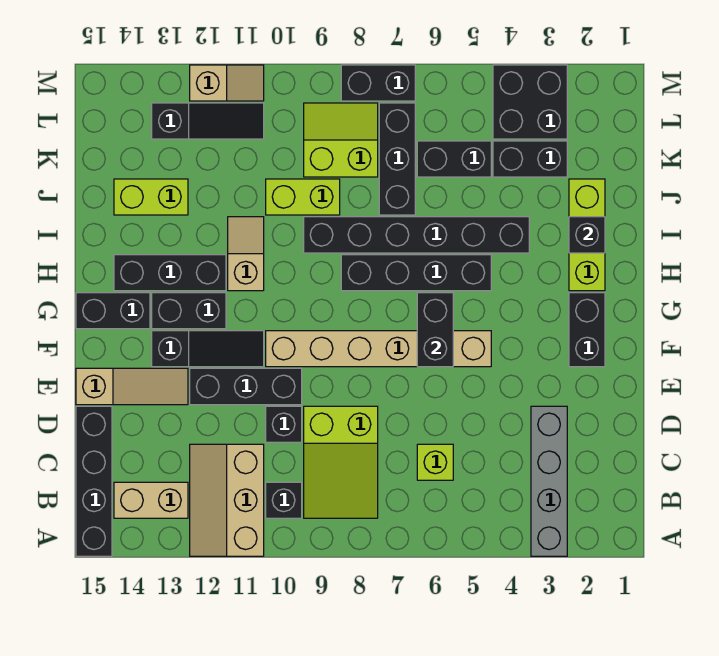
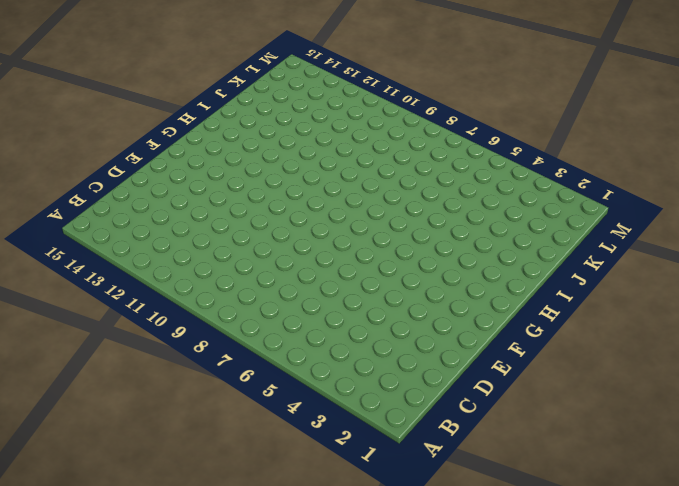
none -> grey brick A3:D3 level 1
none -> tan slope A11:C12 level 1 top 11
none -> black brick A15:D15 level 1
none -> lime slope B8:D9 level 1 top D

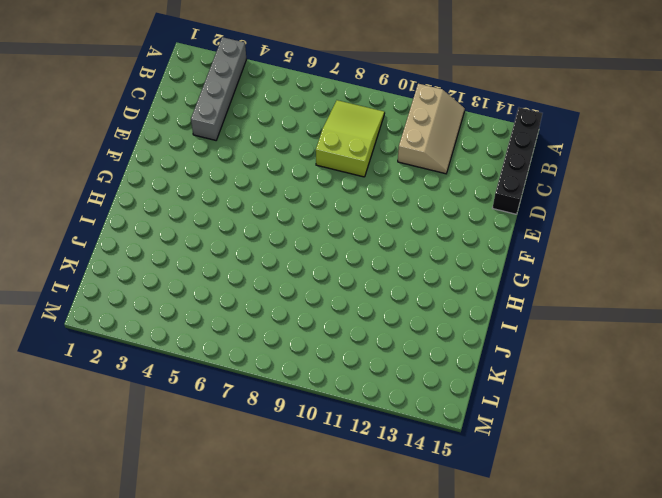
none -> black brick B10 level 1
none -> tan brick B13:B14 level 1
none -> lime brick C6 level 1
none -> black brick D10 level 1

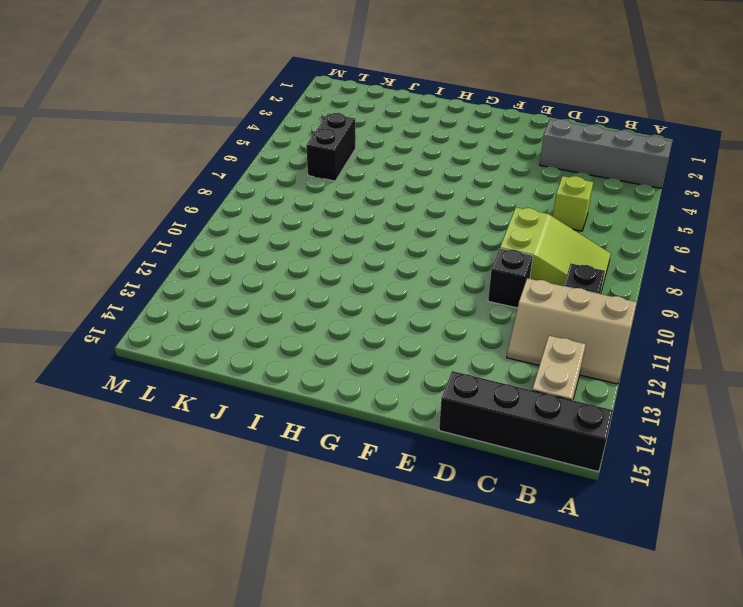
none -> black brick E10:E12 level 1
none -> tan slope E13:E15 level 1 top 15
none -> black brick F2:G2 level 1
none -> tan brick F5:F10 level 1

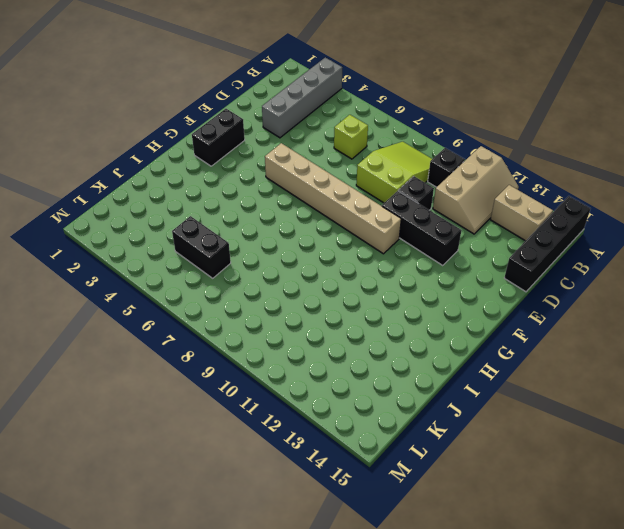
none -> tan slope E13:E15 level 1 top 15
none -> black slope F11:F13 level 1 top 13
none -> black brick G12:G13 level 1
none -> black brick G14:G15 level 1

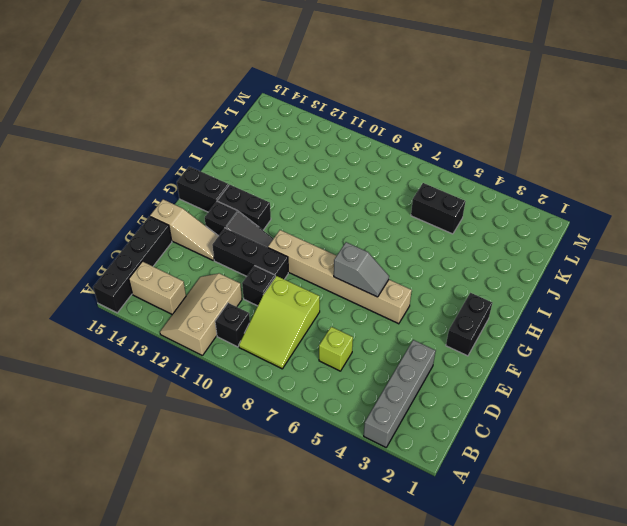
grey slope F6:F7 level 2 top 7 -> black brick F6:G6 level 2
none -> lime brick H2:J2 level 1
none -> black brick H5:H8 level 1
none -> tan slope H11:I11 level 1 top H
none -> black brick H12:H14 level 1

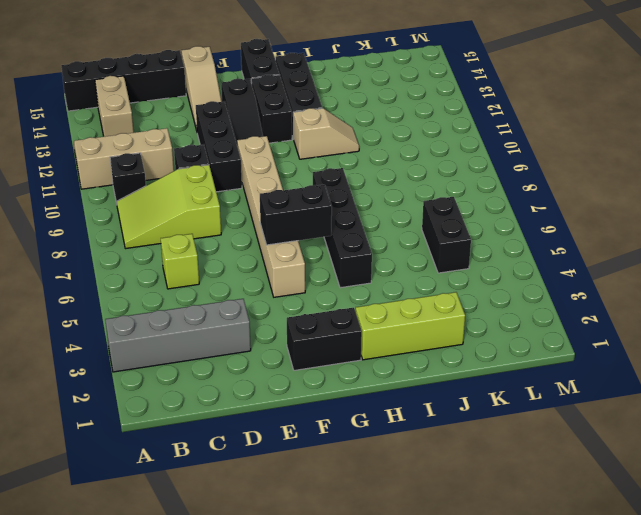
none -> black brick I4:I9 level 1
none -> black brick J7:L7 level 1
none -> lime brick J9:J10 level 1
none -> lime brick J13:J14 level 1

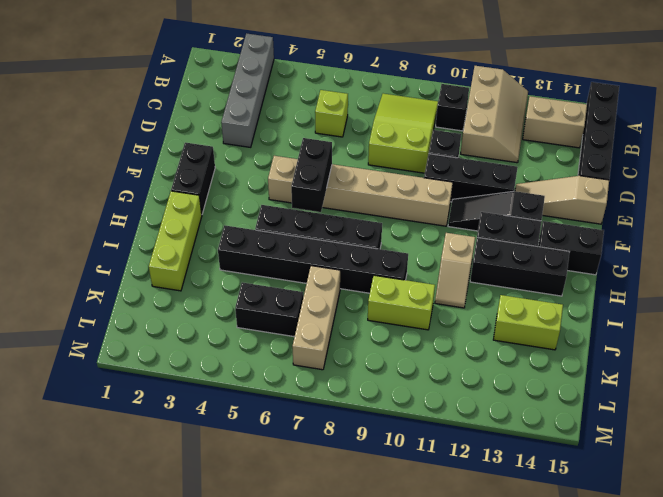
tan brick J7:L7 level 1 -> black brick J7:L7 level 1
none -> black brick K3:K4 level 1
none -> lime slope K8:L9 level 1 top K
none -> black brick L3:M4 level 1
none -> black slope L11:L13 level 1 top 13

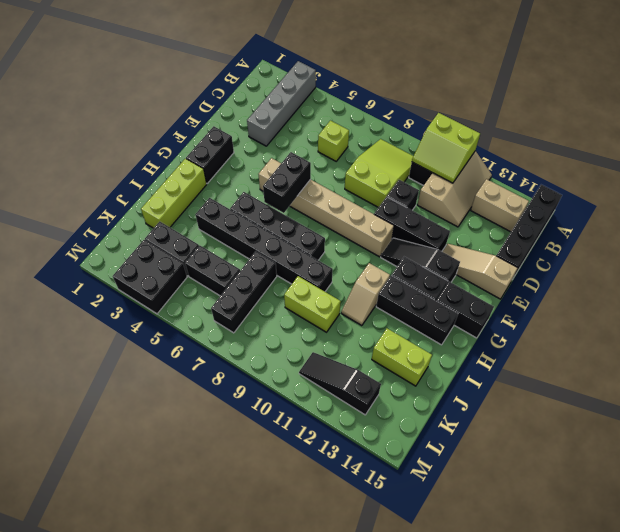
lime slope A10:B11 level 2 top A -> lime slope K8:L9 level 1 top K
none -> black brick M7:M8 level 1
none -> tan slope M11:M12 level 1 top 12
none -> black brick I2 level 2

